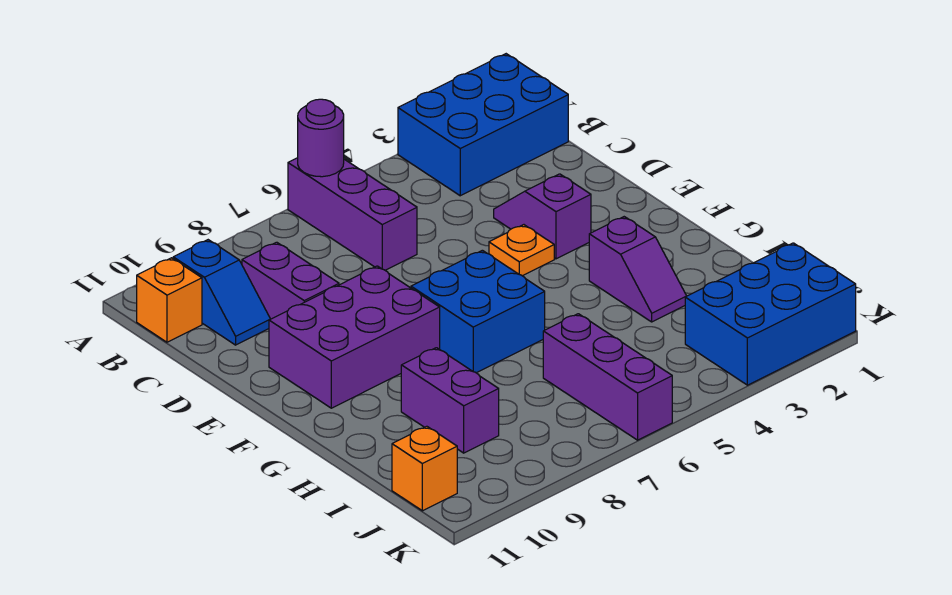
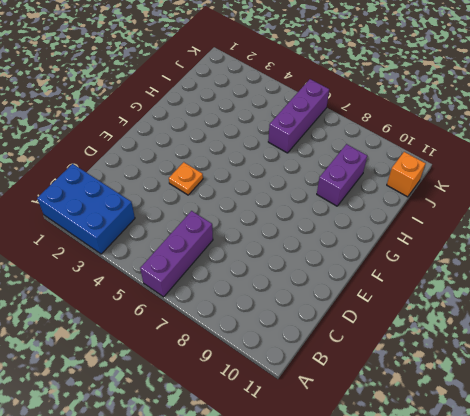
none -> blue slope B10:C10 level 1 top B
none -> orange brick B11 level 1
none -> purple brick C9:D9 level 1

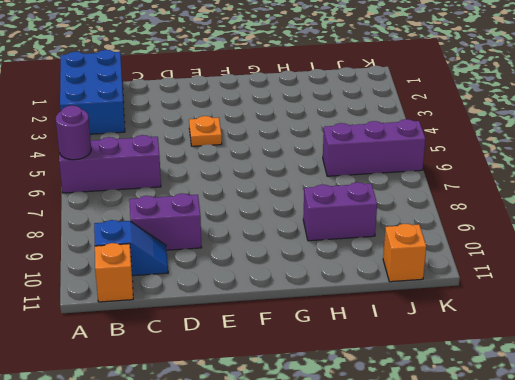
none -> purple slope D3:E3 level 1 top E
none -> purple brick E8:F10 level 1
none -> blue brick F6:G7 level 1

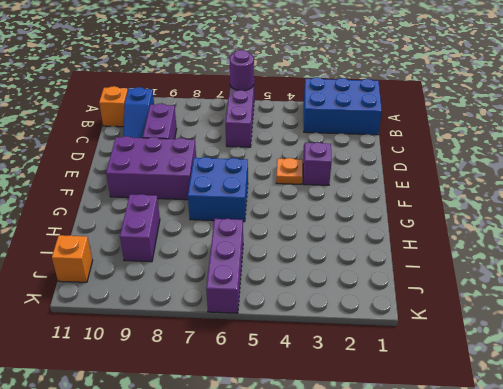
none -> purple slope G3:H3 level 1 top G
none -> blue brick J1:K3 level 1

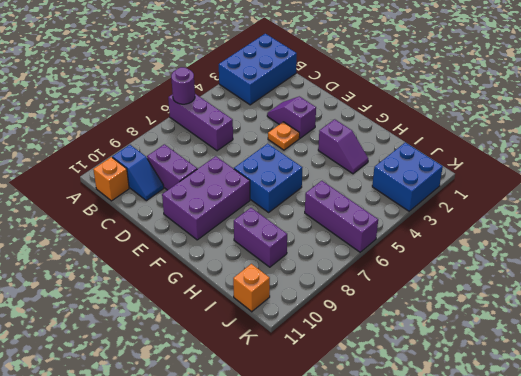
blue brick J2:K3 level 1 -> blue brick J1:K3 level 1

